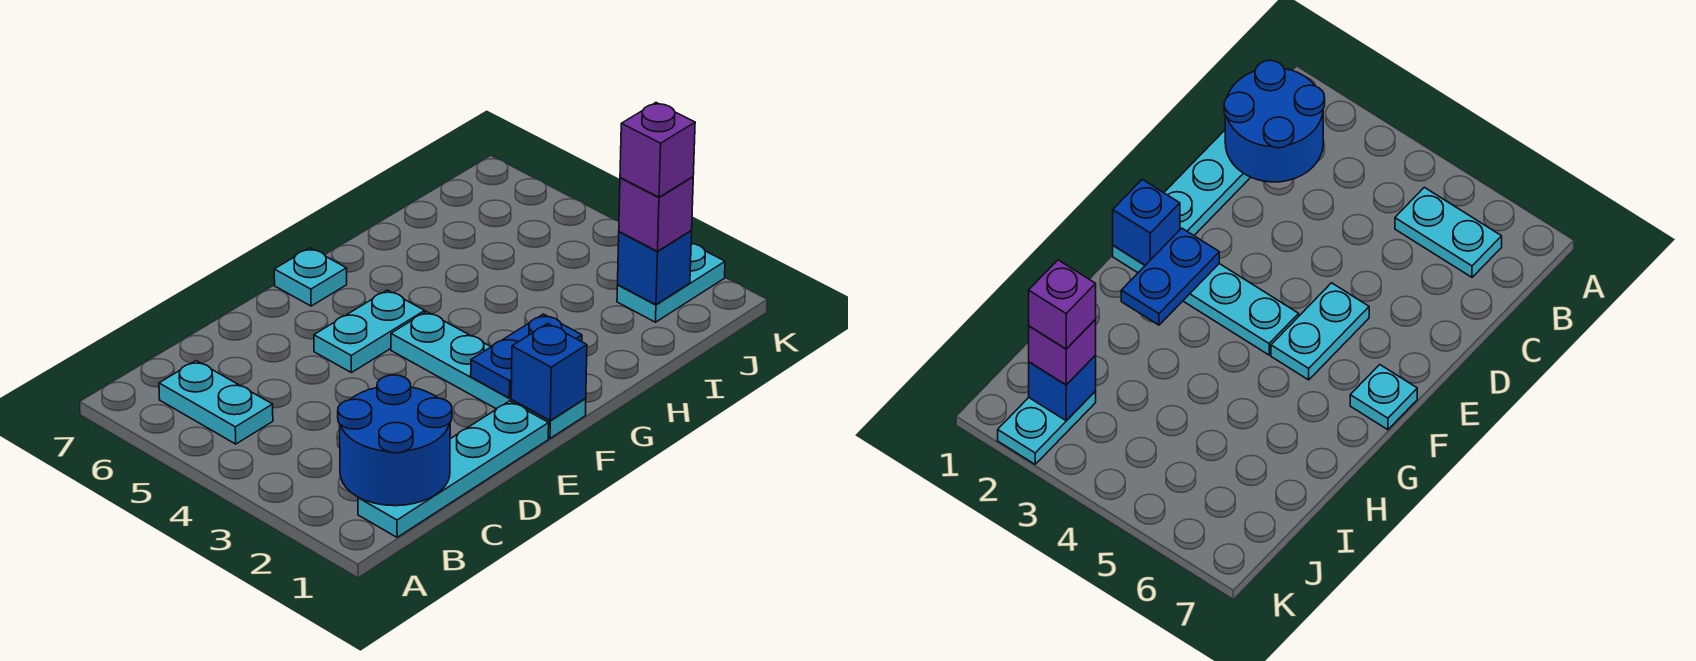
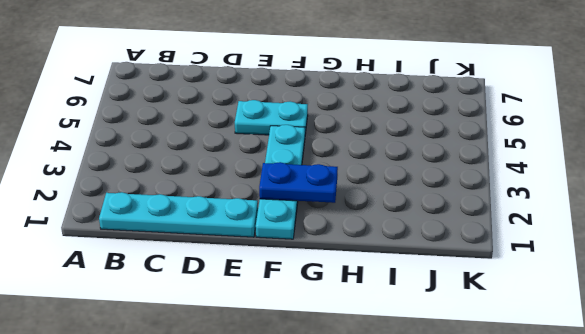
none -> cyan plate B5:B6 level 1
none -> cyan plate F7 level 1
none -> cyan plate J2:K2 level 1

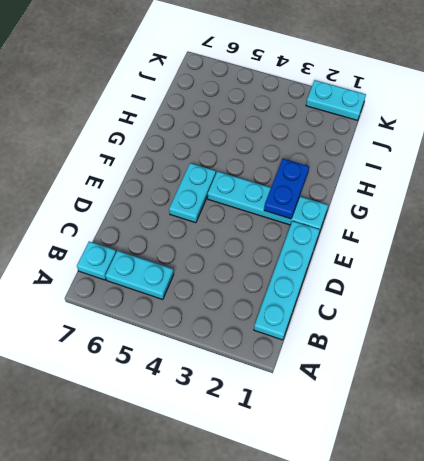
cyan plate B7 level 1 -> cyan plate F7 level 1
cyan plate K1:K2 level 1 -> cyan plate J2:K2 level 1
none -> blue round brick B1:C2 level 2
none -> blue brick F1 level 2
none -> blue brick J2 level 2

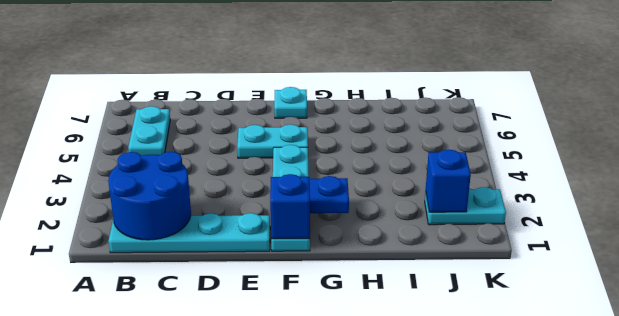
none -> purple brick J2 level 3
none -> purple brick J2 level 4

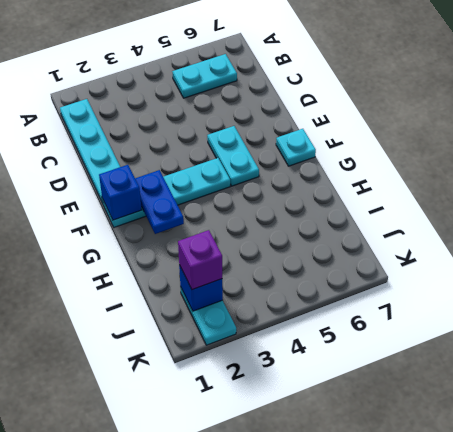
none -> blue round brick B1:C2 level 2
none -> purple brick J2 level 4

